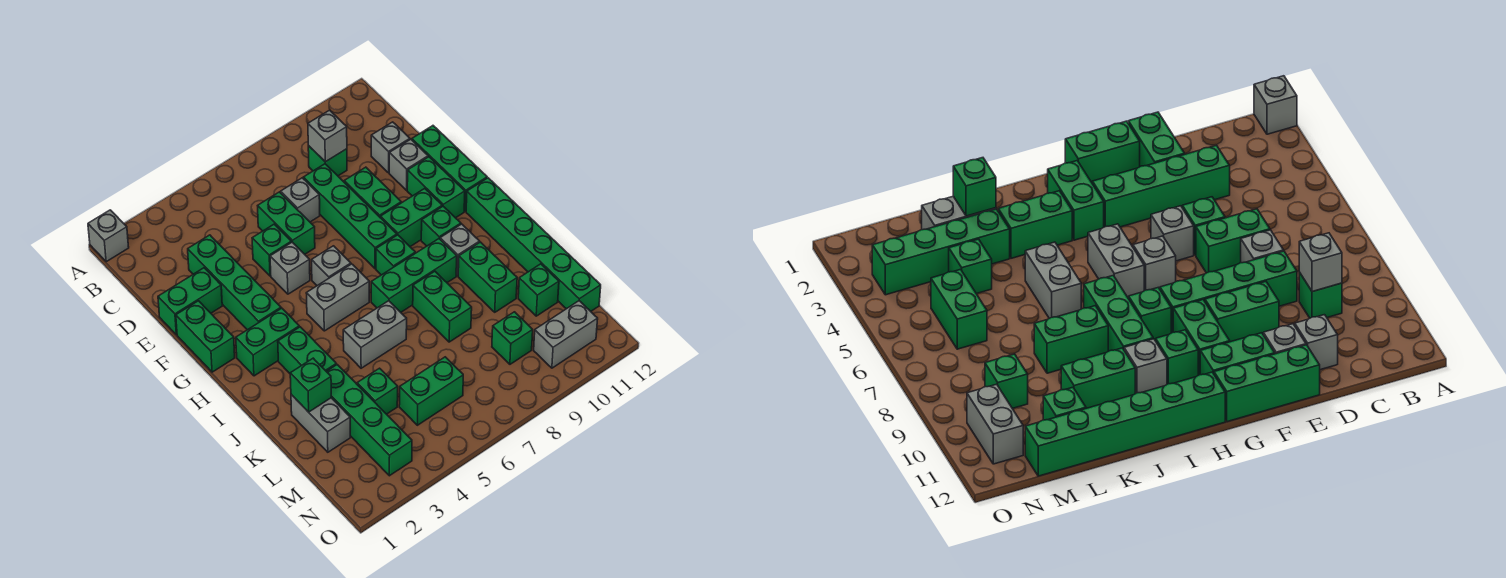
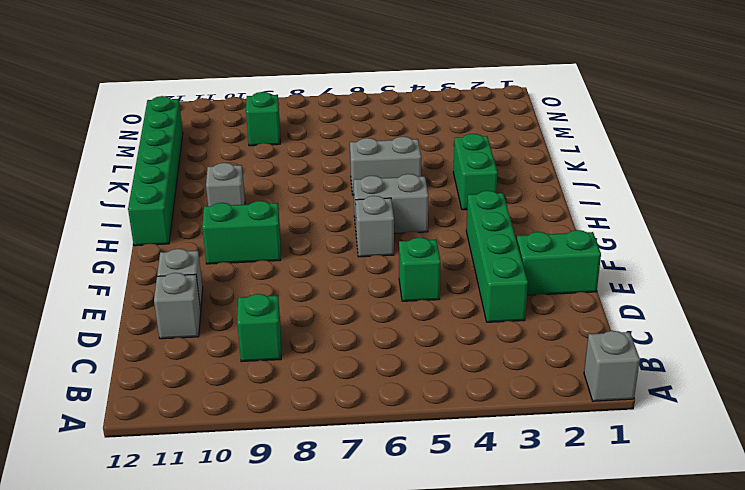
none -> green brick D6:E6 level 1
none -> grey brick D7 level 1
none -> green brick D8:G8 level 1
none -> green brick E9:F9 level 1

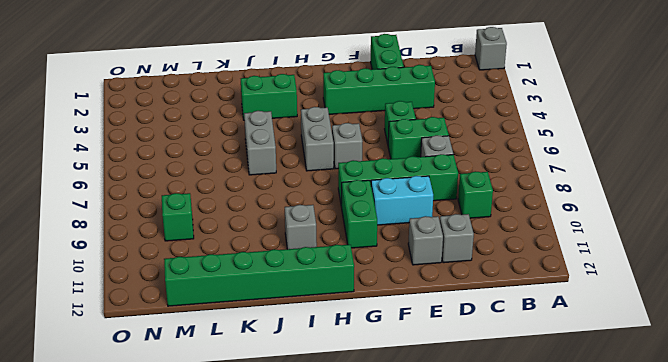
cyan brick E9:F9 level 1 -> green brick E9:F9 level 1
none -> green brick E12:G12 level 1
none -> green brick F1:G1 level 1
none -> grey brick F5 level 1
none -> green brick F11:G11 level 1

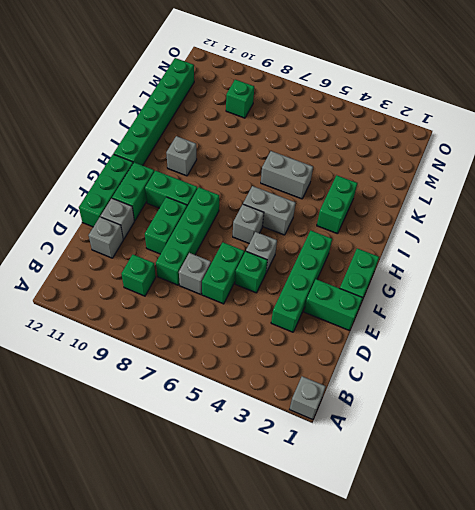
none -> green brick H2:H3 level 1
none -> green brick H8 level 1
none -> green brick H10 level 1
none -> green brick I7:I9 level 1

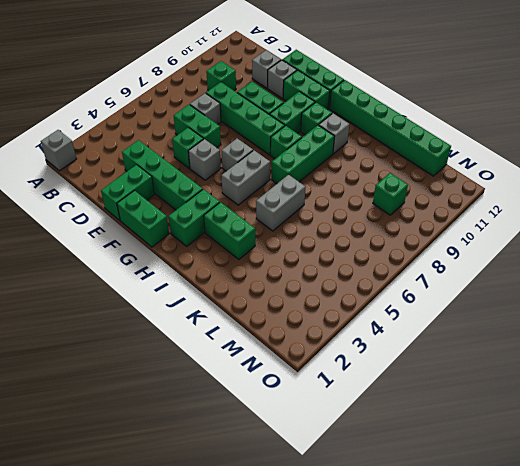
none -> green brick J8:K8 level 1
none -> green brick J10:K10 level 1
none -> grey brick K2:L2 level 1
none -> green brick K3:N3 level 1

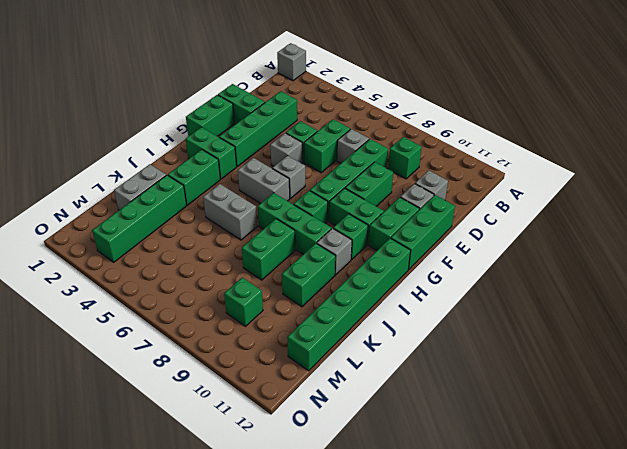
none -> green brick L4 level 1
none -> green brick L11 level 1
none -> green brick M5:M6 level 1
none -> grey brick N10:N11 level 1

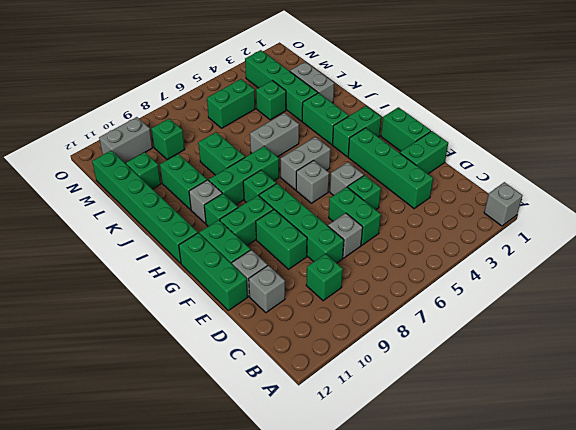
none -> grey brick C9 level 2
none -> green brick K2 level 2

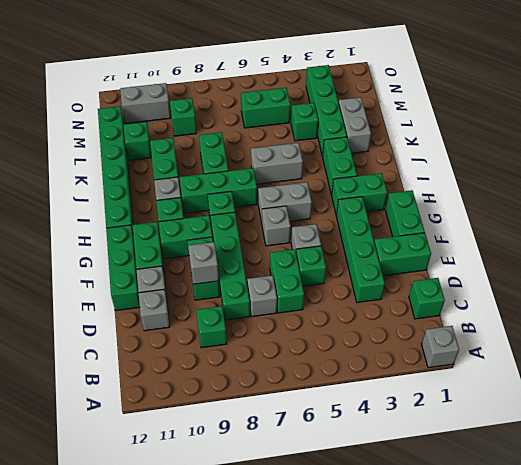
green brick C1 level 1 -> green brick K2 level 2
grey brick E9 level 2 -> grey brick C9 level 2

